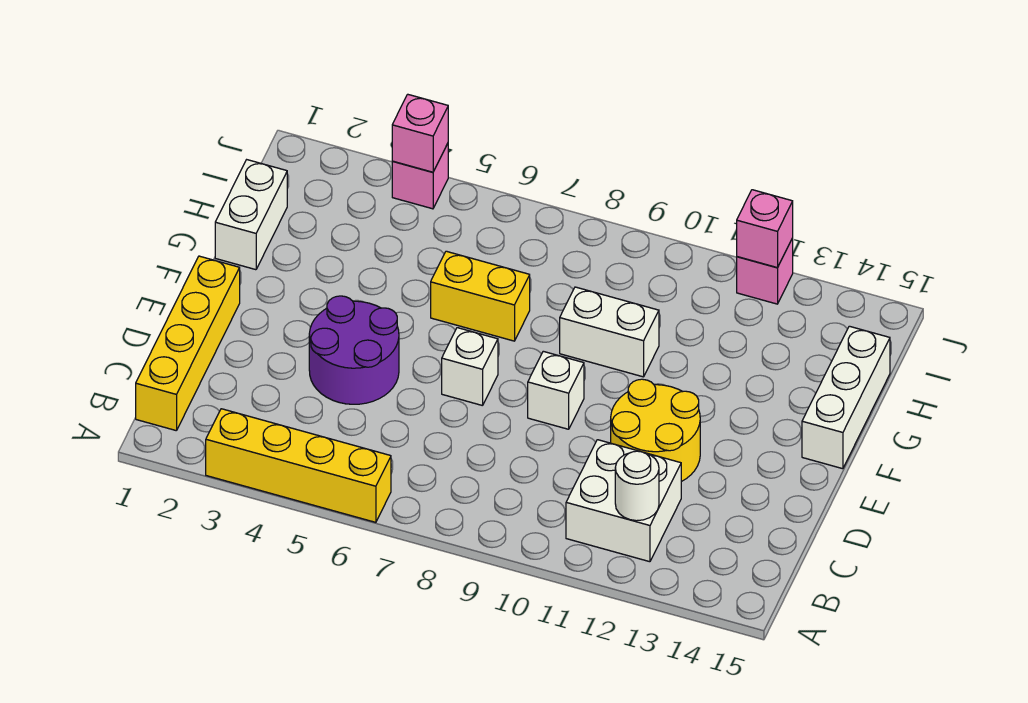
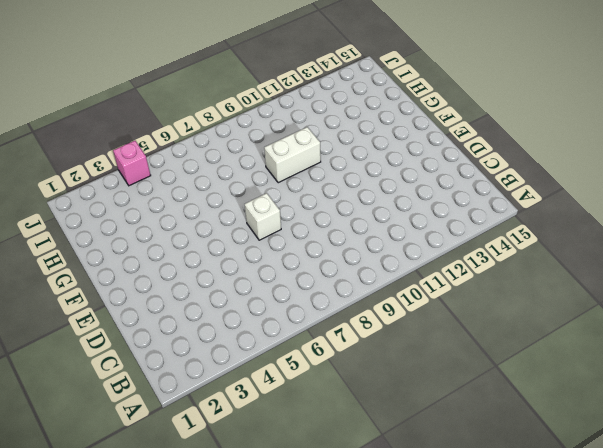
none -> yellow brick A3:A6 level 1
none -> yellow brick B1:E1 level 1
none -> white brick B11:C12 level 1

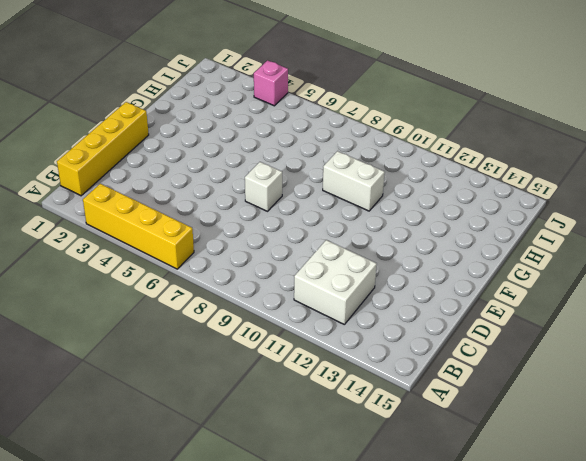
none -> purple round brick D4:E5 level 1
none -> yellow round brick D11:E12 level 1
none -> white brick E9 level 1

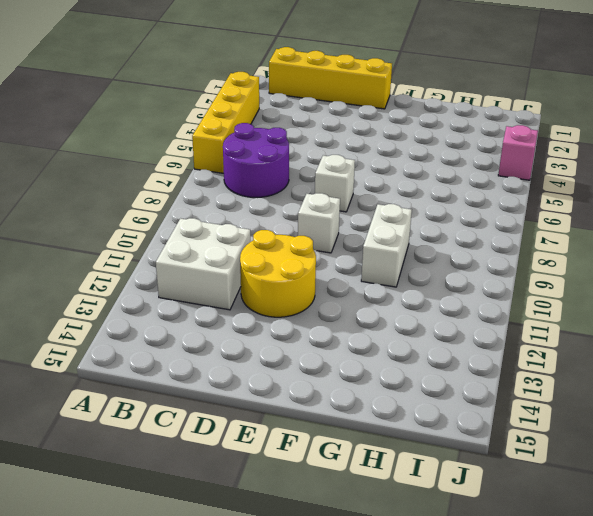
purple round brick B6:C7 level 1 -> purple round brick D4:E5 level 1
none -> white brick F15:H15 level 1
none -> white brick G1:H1 level 1
none -> yellow brick G6:G7 level 1

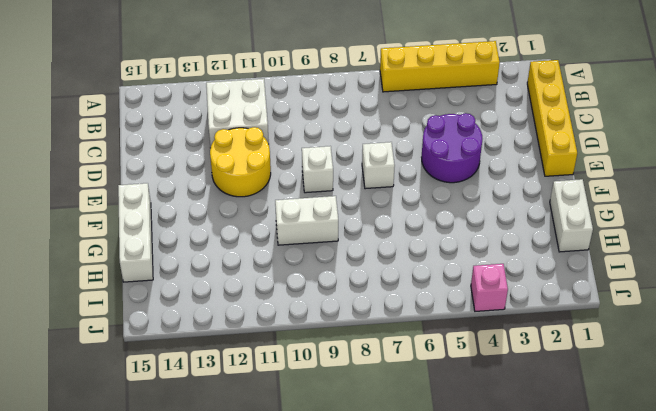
none -> yellow brick G6:G7 level 1
none -> pink brick J12 level 1
none -> white round brick B12 level 2

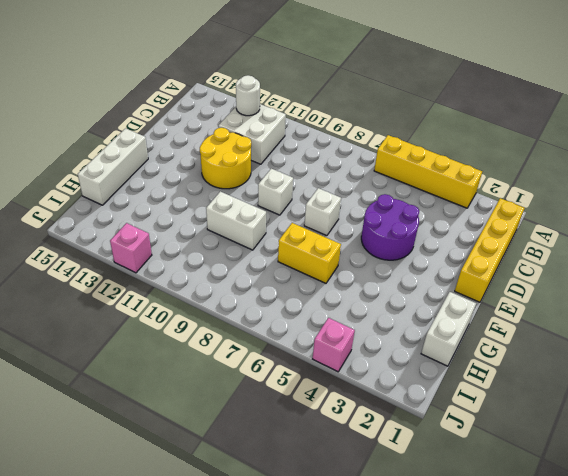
none -> pink brick J4 level 2
none -> pink brick J12 level 2

